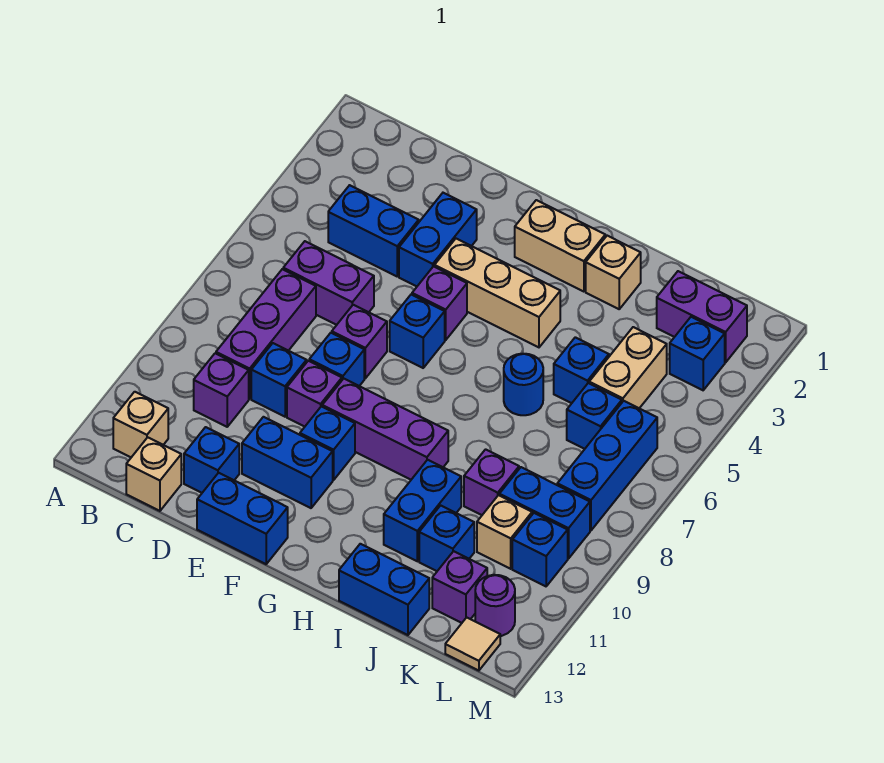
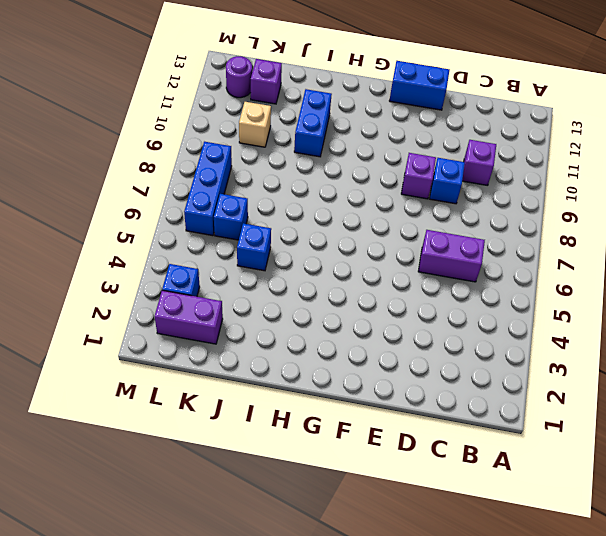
none -> tan brick B12 level 1
none -> blue brick C4:D4 level 1
none -> purple brick C7:C9 level 1
none -> tan brick C13 level 1

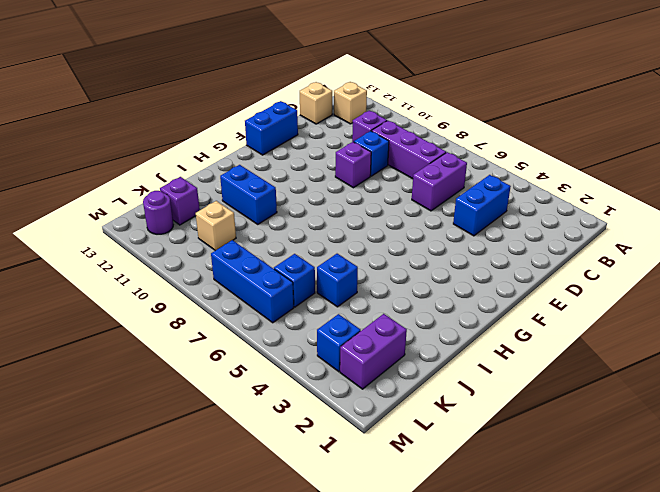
none -> blue brick D12 level 1
none -> blue brick E3:E4 level 1
none -> purple brick E7 level 1
none -> blue brick E8 level 1

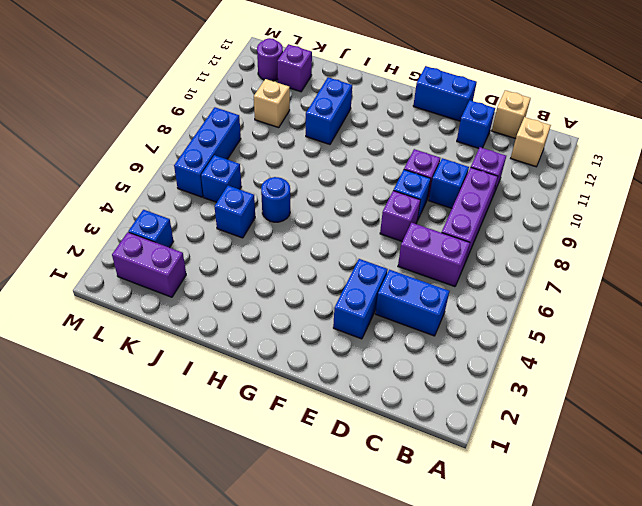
none -> blue brick E11:F11 level 1
none -> tan brick F4:H4 level 1
none -> purple brick F5 level 1
none -> blue brick F6 level 1

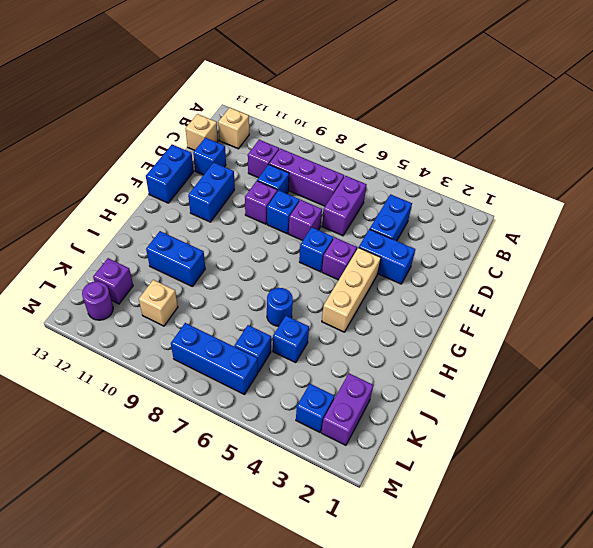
none -> purple brick F9:H9 level 1
none -> blue brick F10 level 1
none -> tan brick G2:H2 level 1
none -> tan brick I2 level 1

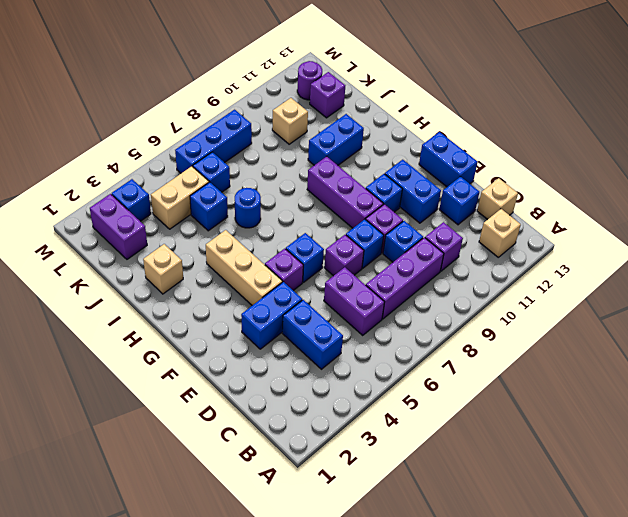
none -> tan brick G2:H2 level 1
none -> blue brick I13:J13 level 1
none -> purple brick J9 level 1
none -> blue brick J11 level 1

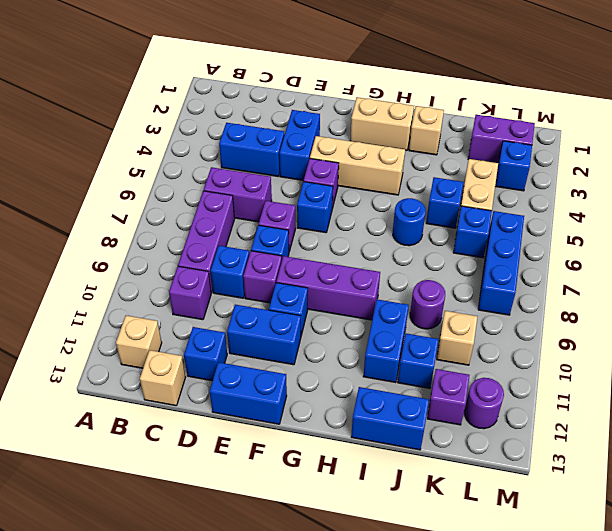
purple round brick J9 level 1 -> purple brick J9 level 1
none -> blue brick K9:L9 level 1
none -> blue brick L10 level 1
none -> tan tile L13 level 1

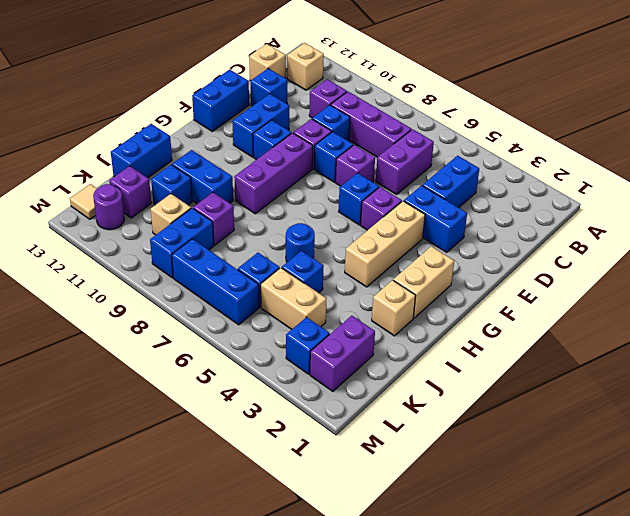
none -> blue brick L10 level 1

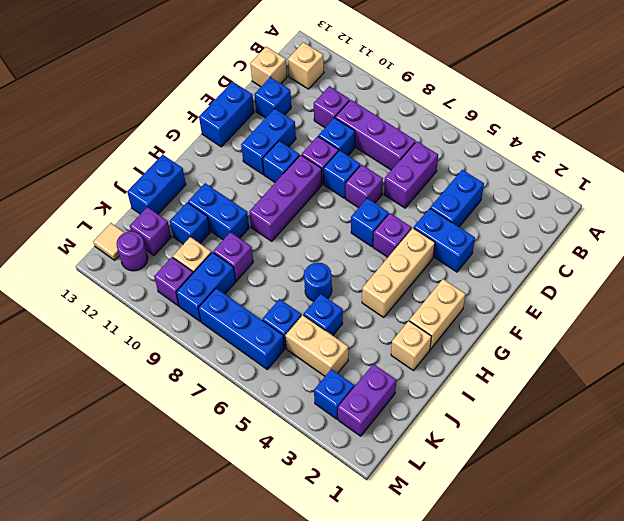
purple brick L10 level 1 -> blue brick L10 level 1

